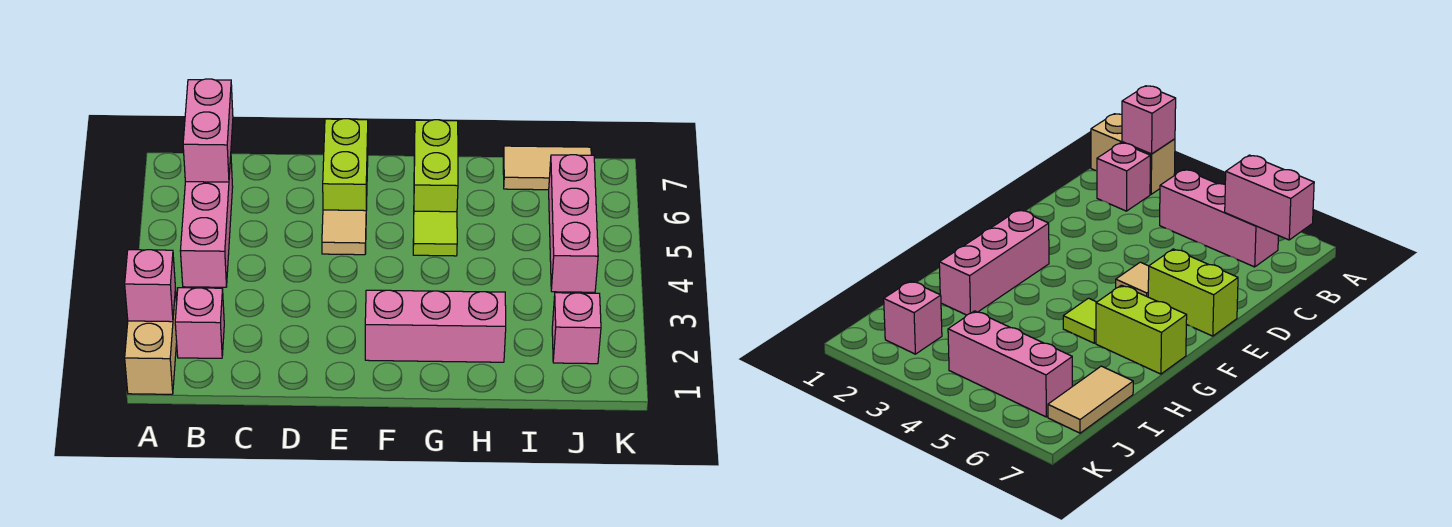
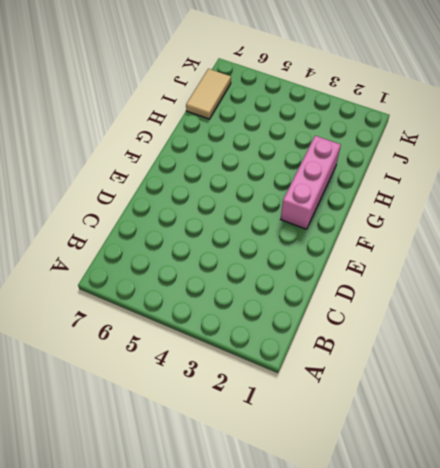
none -> tan brick A1:A2 level 1
none -> pink brick B2 level 1
none -> pink brick B4:B6 level 1

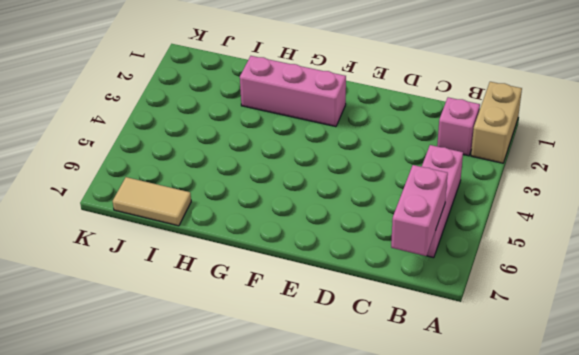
none -> tan tile E5 level 1
none -> lime brick E6:E7 level 1
none -> lime tile G5 level 1

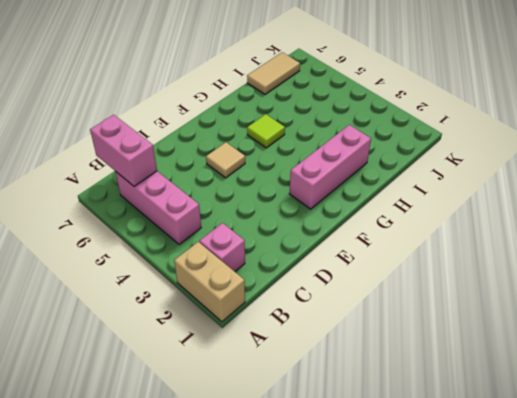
none -> lime brick E6:E7 level 1
none -> lime brick G6:G7 level 1
none -> pink brick J2 level 1

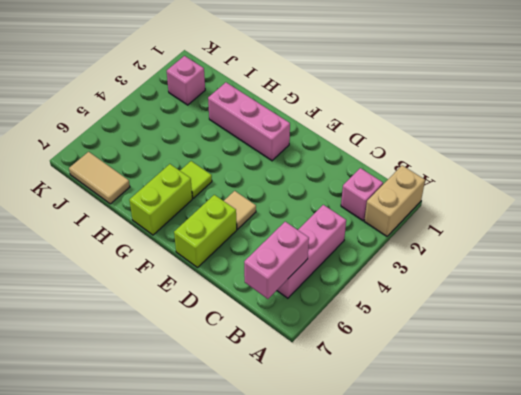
none -> pink brick J4:J6 level 1
none -> pink brick A2 level 2

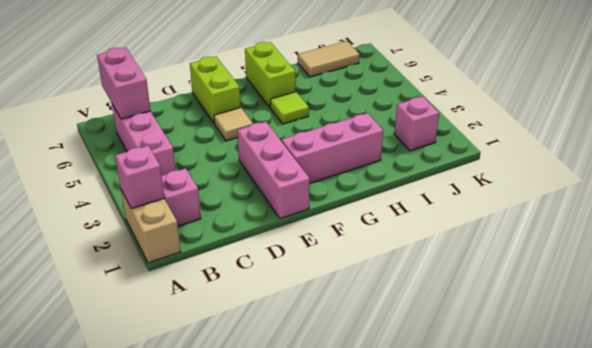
pink brick E1:E3 level 1 -> pink brick J4:J6 level 1

